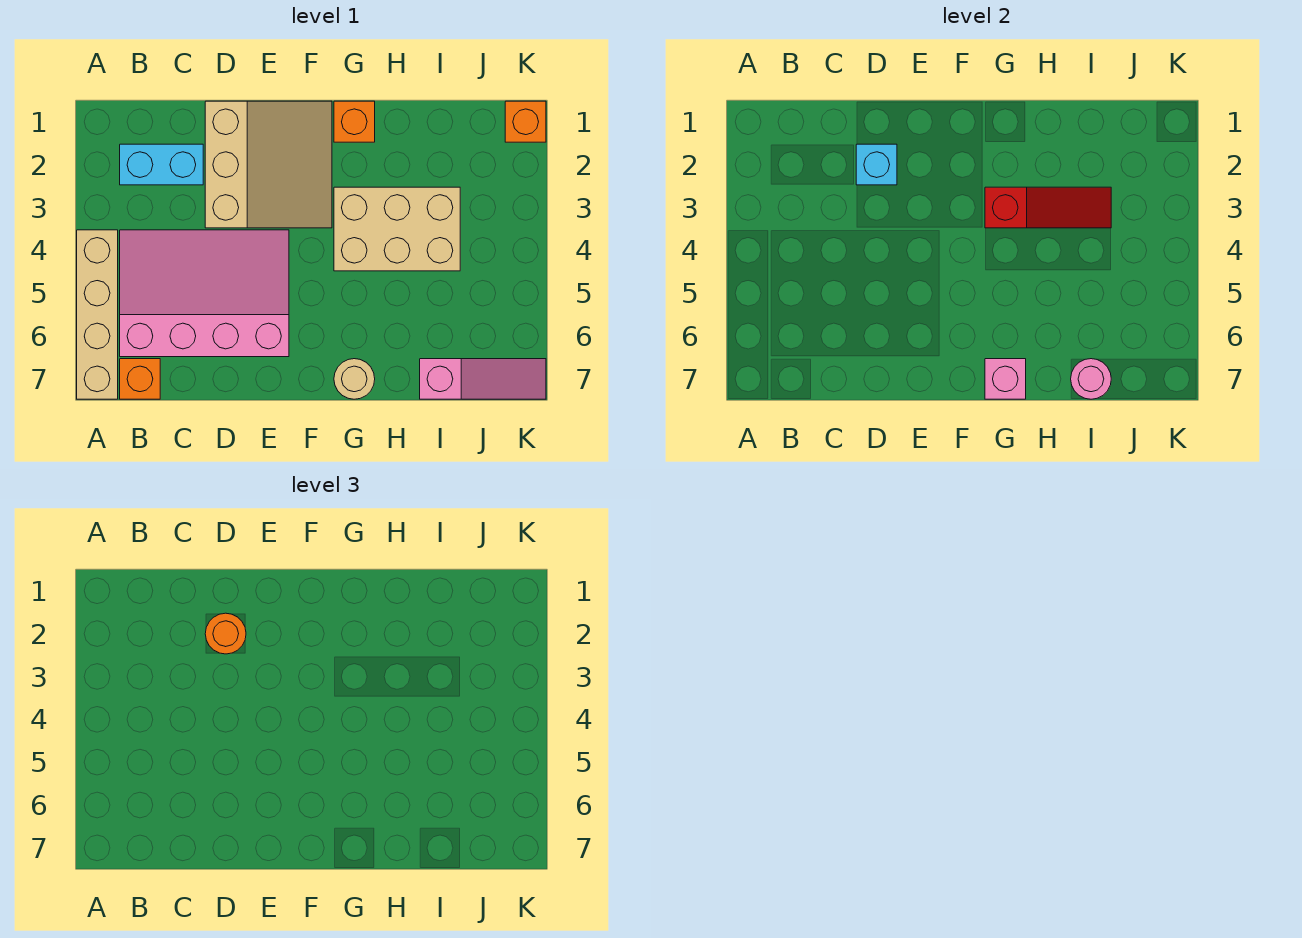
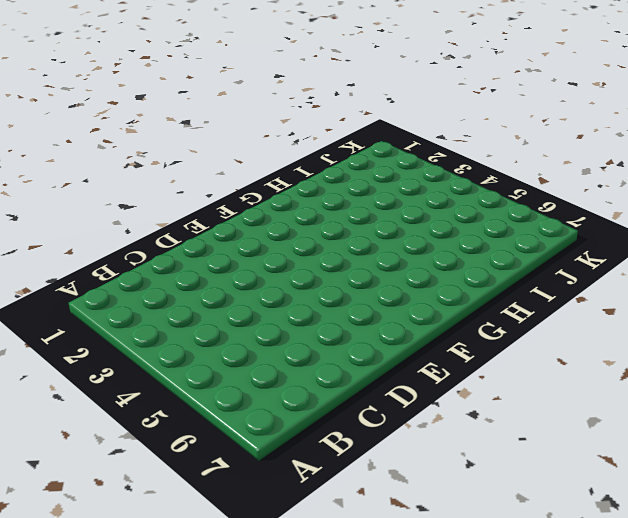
none -> tan brick A4:A7 level 1
none -> cyan brick B2:C2 level 1
none -> pink slope B4:E6 level 1 top 6

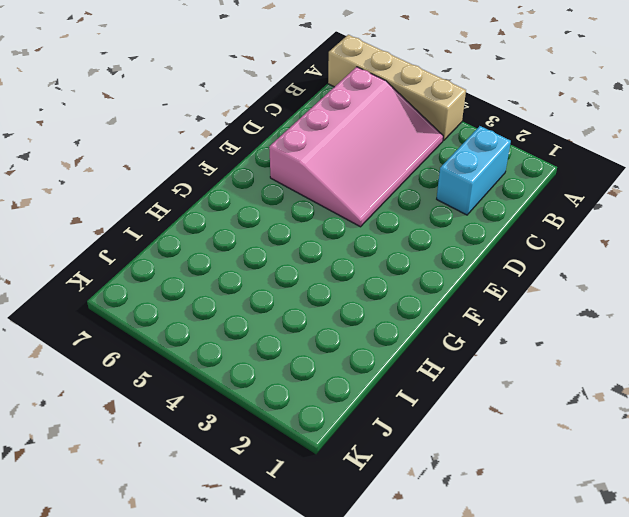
none -> orange brick B7 level 1
none -> tan slope D1:F3 level 1 top D
none -> orange brick G1 level 1

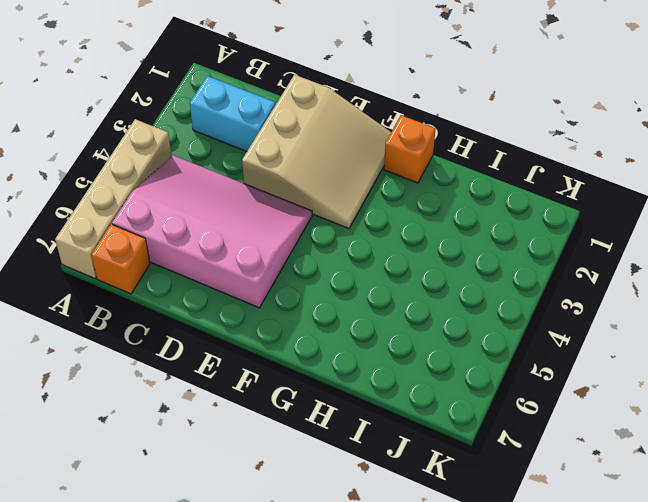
none -> tan brick G3:I4 level 1
none -> tan round brick G7 level 1
none -> pink slope I7:K7 level 1 top I

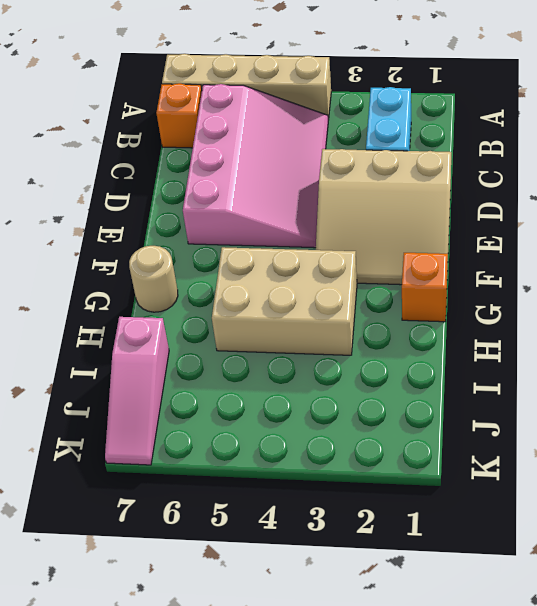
tan brick G3:H5 level 1 -> tan brick G3:I4 level 1
none -> orange brick K1 level 1
none -> cyan brick D2 level 2
none -> red slope G3:I3 level 2 top G

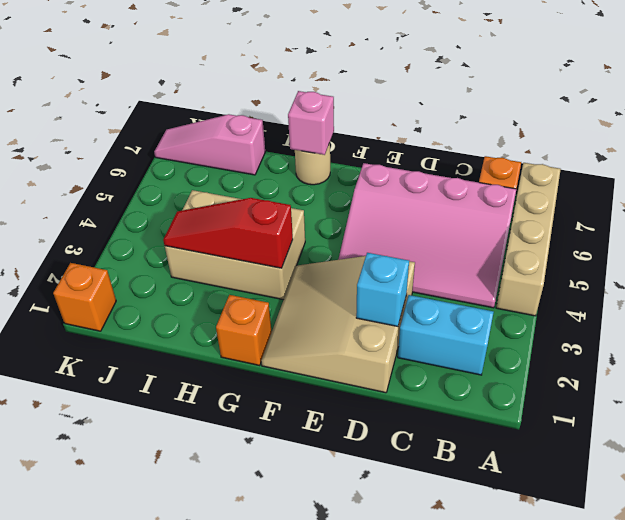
none -> pink round brick I7 level 2
none -> orange round brick D2 level 3

